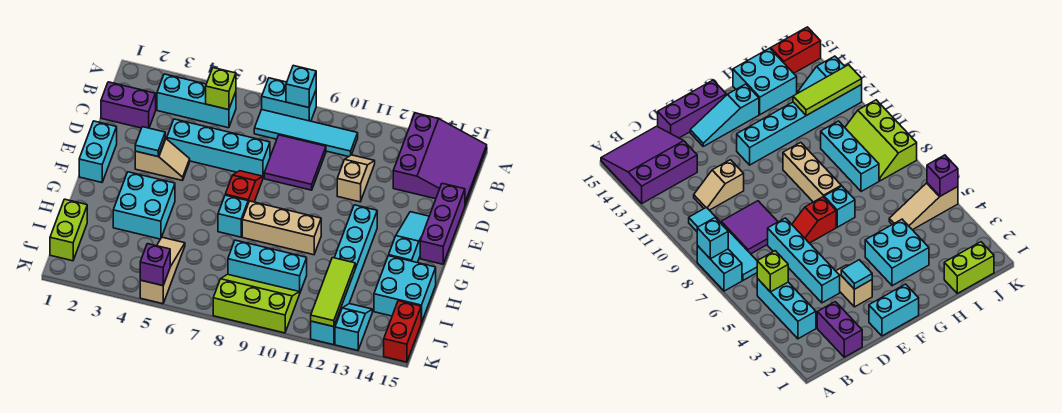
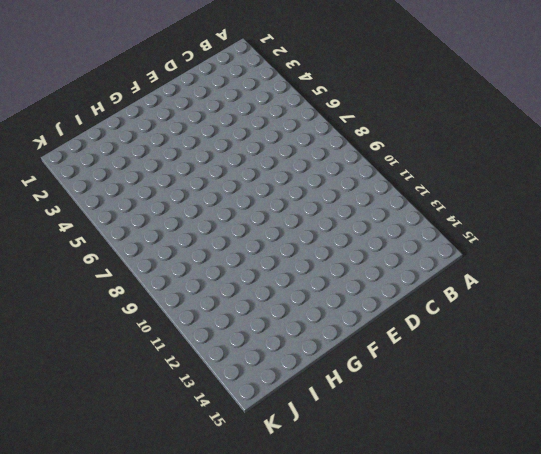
none -> cyan brick A7:A8 level 1
none -> purple slope A13:C15 level 1 top 13
none -> cyan brick B3:B5 level 1

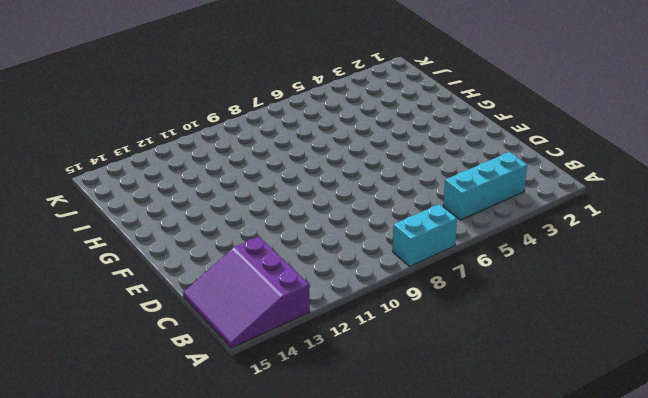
none -> cyan tile B7:B10 level 1
none -> purple brick C1:C2 level 1
none -> purple tile C8:D9 level 1

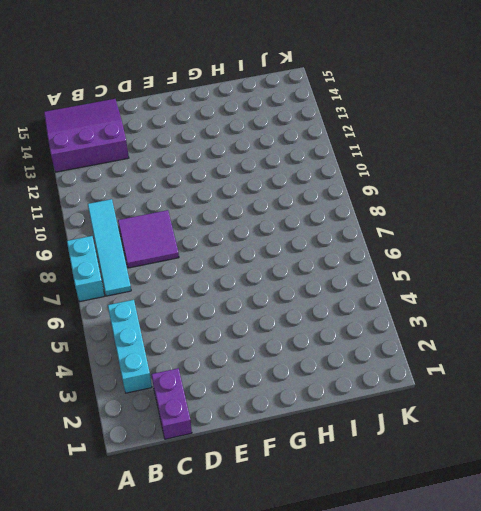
none -> tan slope C11:D11 level 1 top D
none -> cyan brick D4:D7 level 1
none -> purple brick D15:F15 level 1

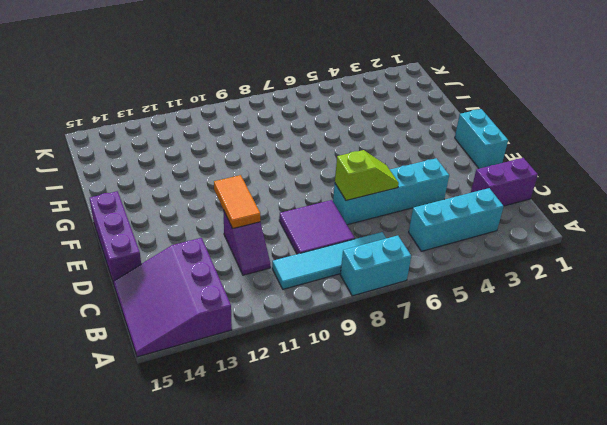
purple slope C11:D11 level 1 top D -> tan slope C11:D11 level 1 top D
lime slope D6:D7 level 2 top 7 -> none
orange tile D11:E11 level 2 -> none
none -> tan slope E3:E4 level 1 top 3
none -> red slope E7:F7 level 1 top F
none -> cyan slope E14:G14 level 1 top G

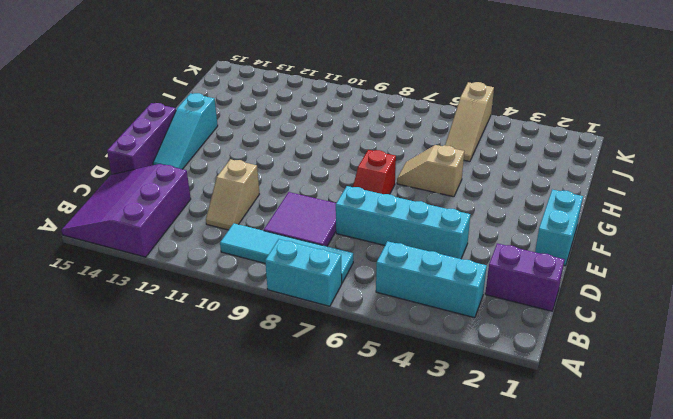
tan slope G5:G6 level 1 top 5 -> tan slope E3:E4 level 1 top 3
none -> cyan brick F12:K12 level 1
none -> cyan brick G3:H4 level 1
none -> cyan brick G7 level 1

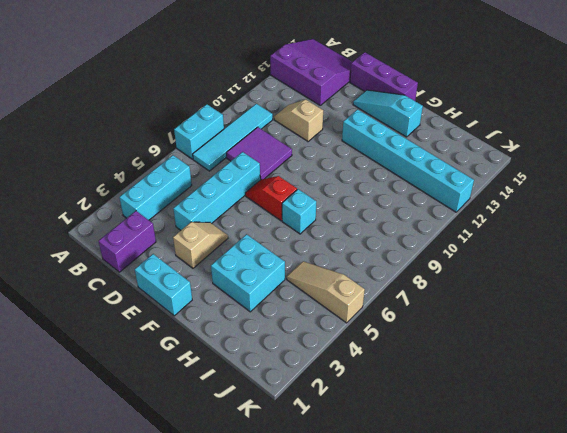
none -> tan brick G8:G10 level 1
none -> cyan brick H14:I15 level 1
none -> lime brick I1:J1 level 1

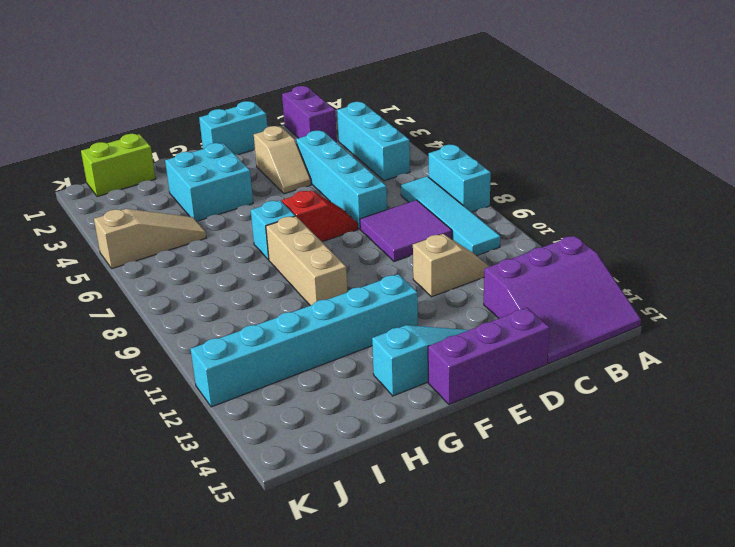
none -> cyan brick H14:I15 level 1
none -> cyan brick I8:I10 level 1
none -> lime slope J8:K10 level 1 top K

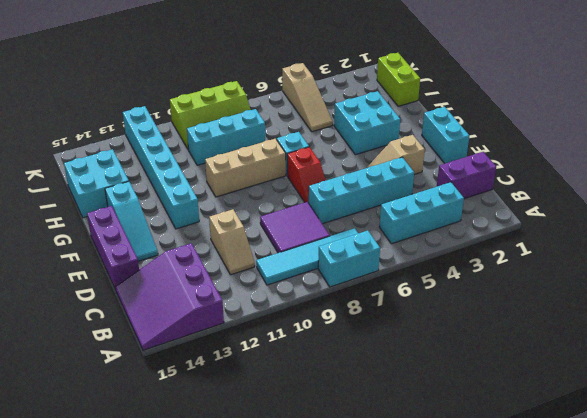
none -> cyan slope J13:K13 level 1 top K
none -> red brick J15:K15 level 1
none -> cyan brick A8 level 2

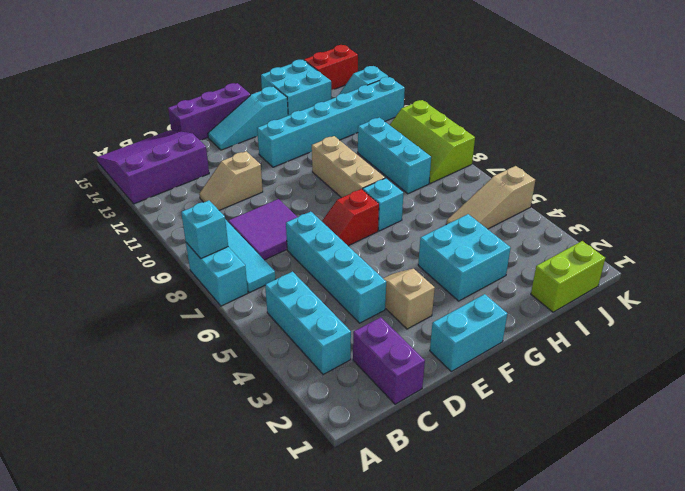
none -> lime brick B5 level 2
none -> cyan tile E3 level 2
none -> lime tile I12:K12 level 2

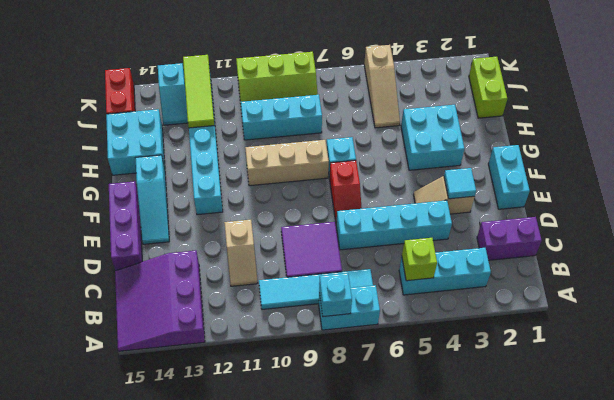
none -> purple brick K5 level 2

